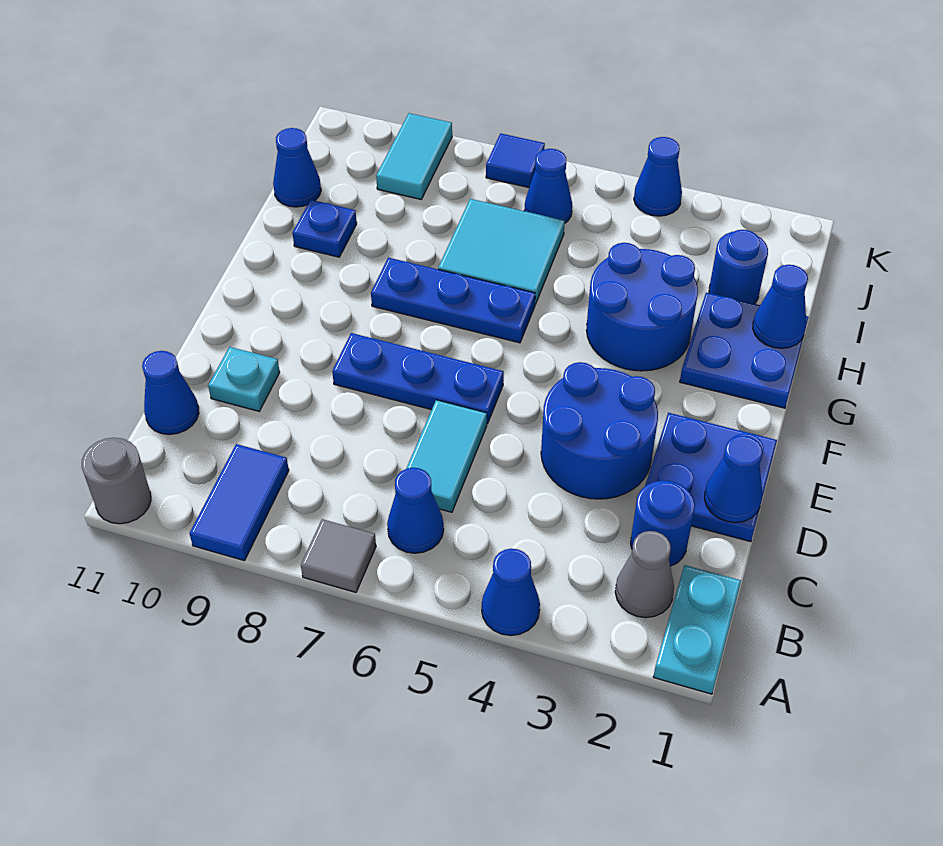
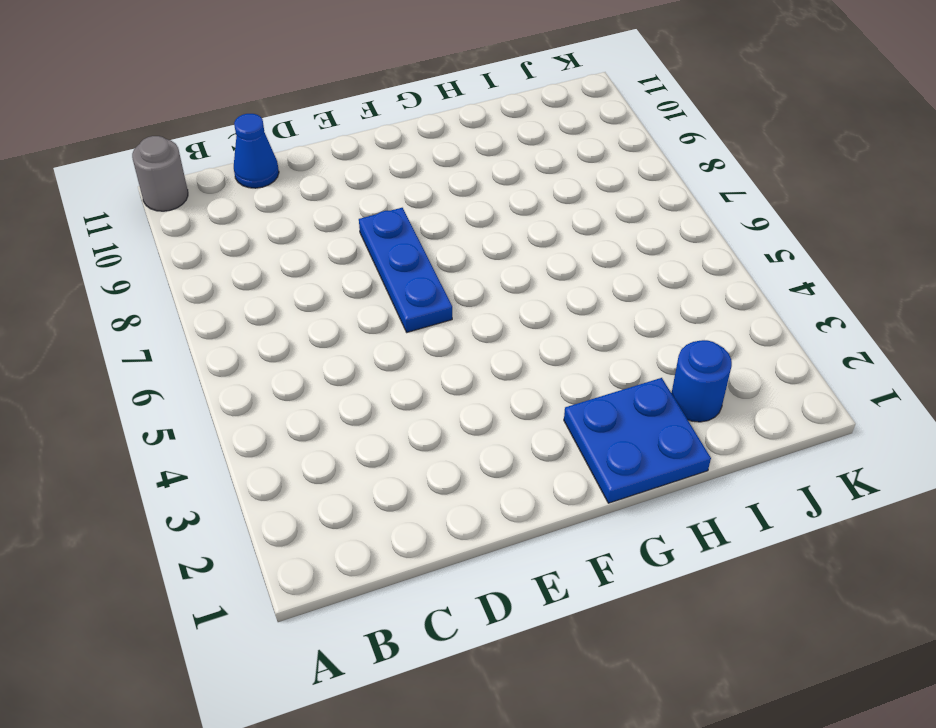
none -> cyan plate A1:B1 level 1
none -> blue cone A4 level 1
none -> grey tile A7 level 1

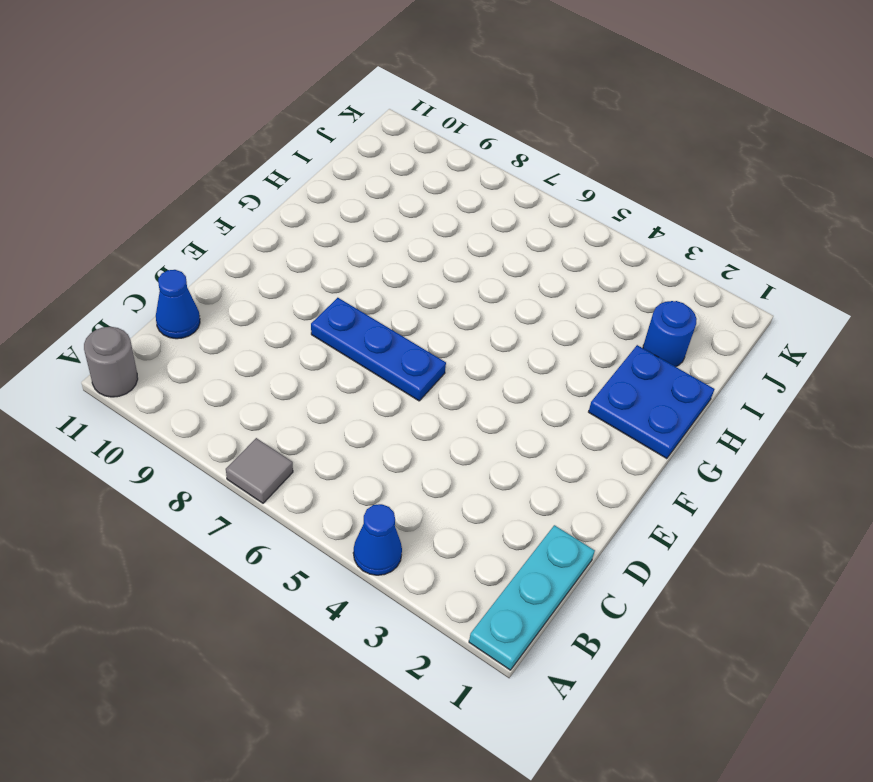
cyan plate A1:C1 level 1 -> cyan plate A1:B1 level 1
none -> blue tile A9:B9 level 1
none -> grey cone B2 level 1
none -> blue cone B6 level 1

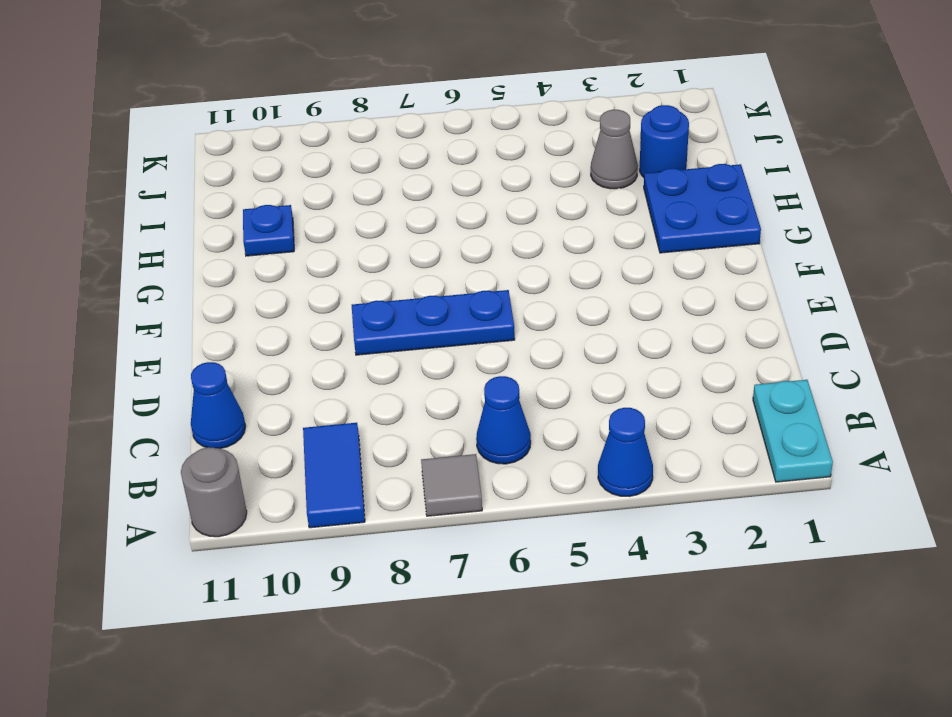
grey cone I3 level 1 -> grey cone B2 level 1
none -> blue round brick C2 level 1
none -> cyan tile C6:D6 level 1
none -> blue plate D1:E2 level 1

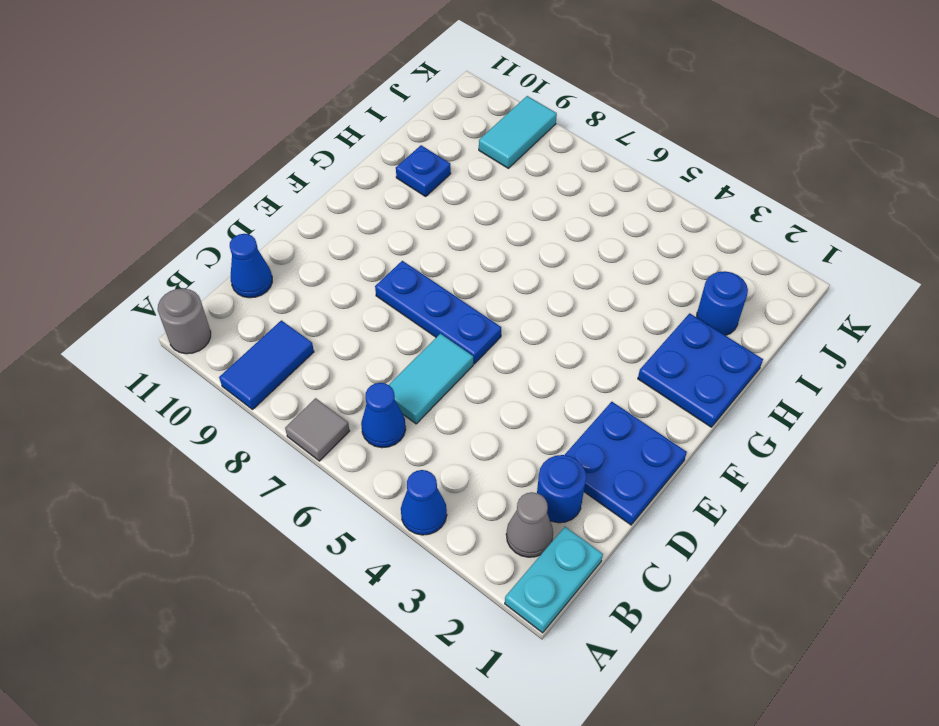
none -> blue round brick D3:E4 level 1
none -> cyan plate D10 level 1
none -> blue round brick G3:H4 level 1

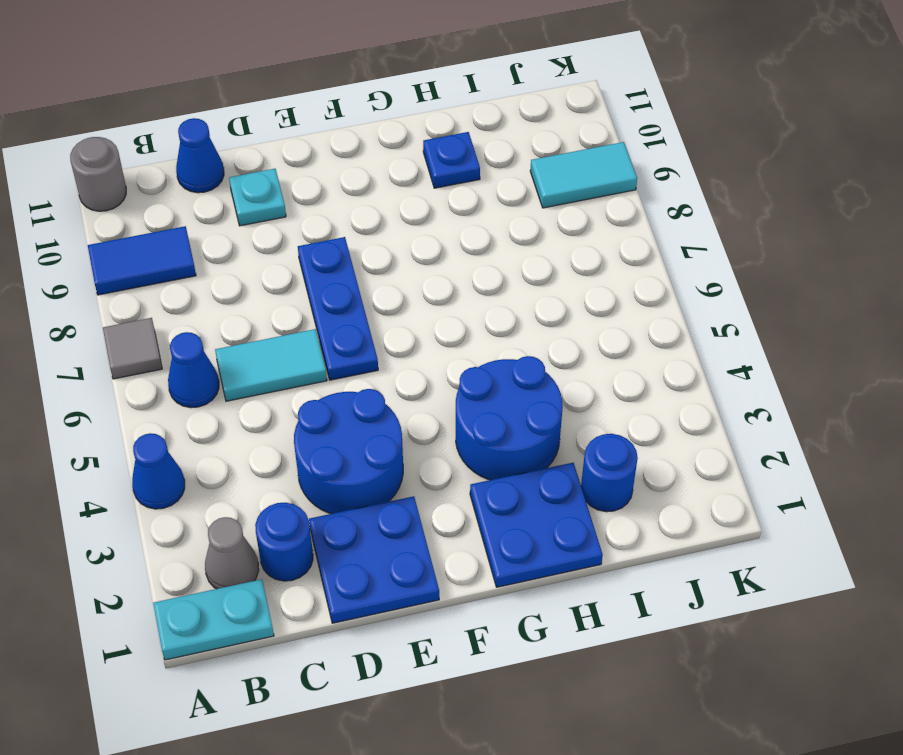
none -> blue plate G6:G8 level 1
none -> cyan tile H6:I7 level 1
none -> blue cone I11 level 1

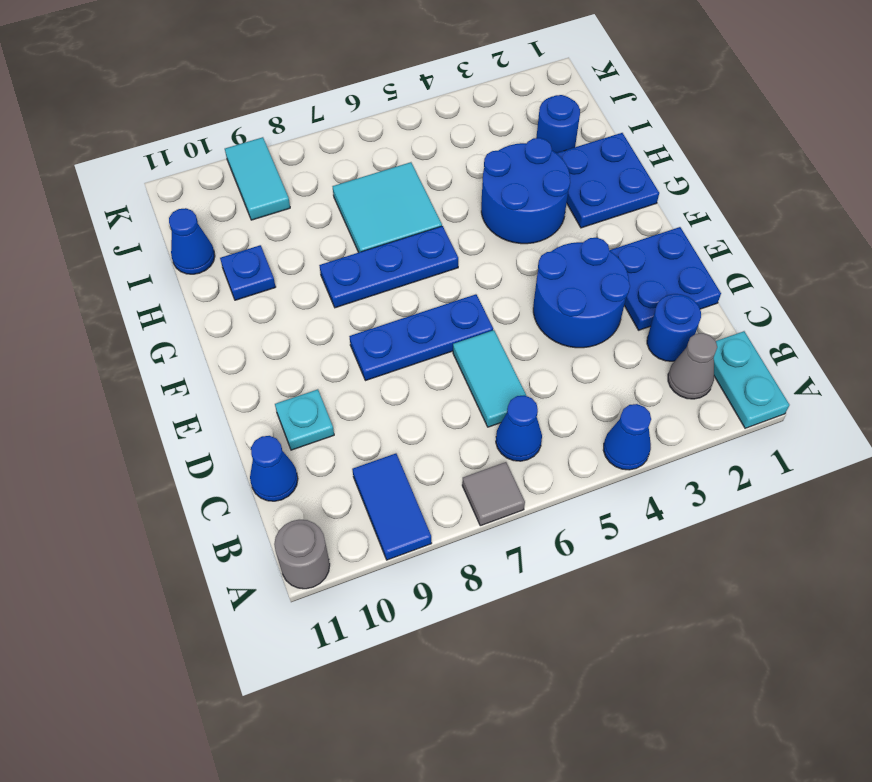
none -> blue cone J6 level 1
none -> blue cone K4 level 1
none -> blue tile K7 level 1

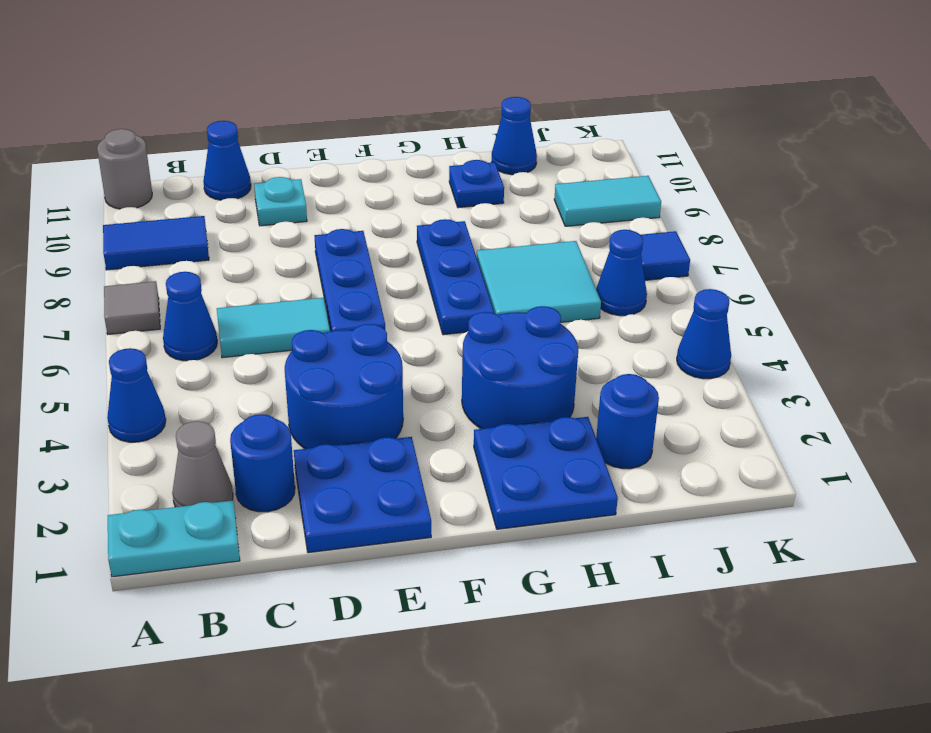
none -> blue cone D1 level 2
none -> blue cone H1 level 2

